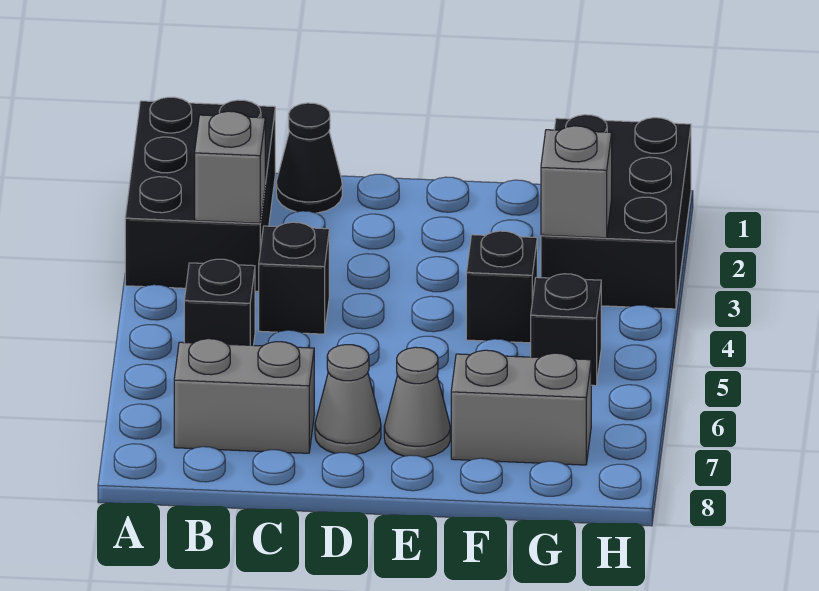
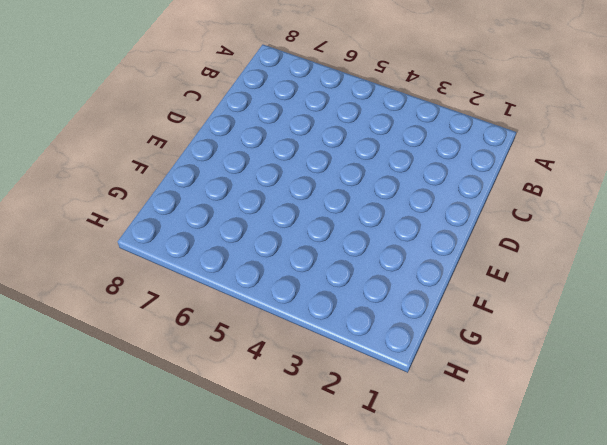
none -> black brick A1:B3 level 1
none -> black brick B5 level 1
none -> grey brick B7:C7 level 1

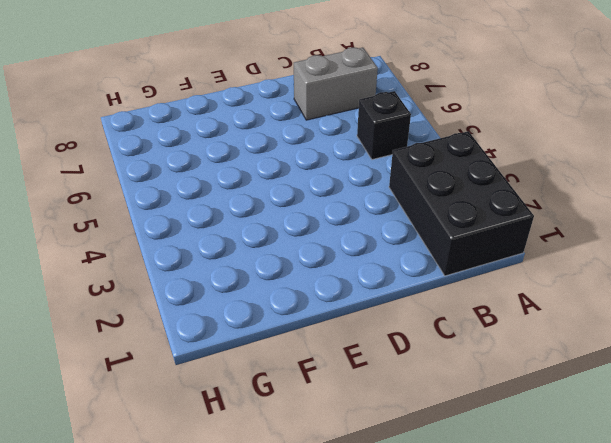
none -> black cone C1 level 1
none -> black brick C4 level 1
none -> grey cone D7 level 1

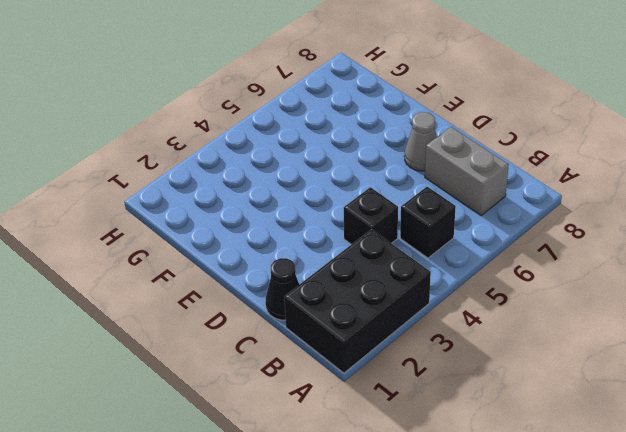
none -> grey cone E7 level 1
none -> black brick F4 level 1
none -> grey brick F7:G7 level 1

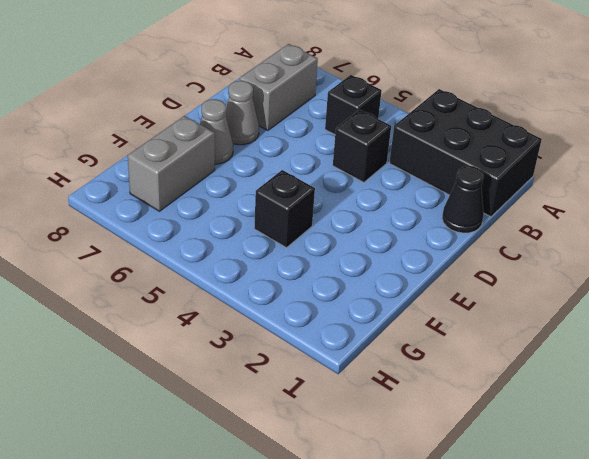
none -> black brick G1:H3 level 1
none -> black brick G5 level 1
none -> grey brick B3 level 2

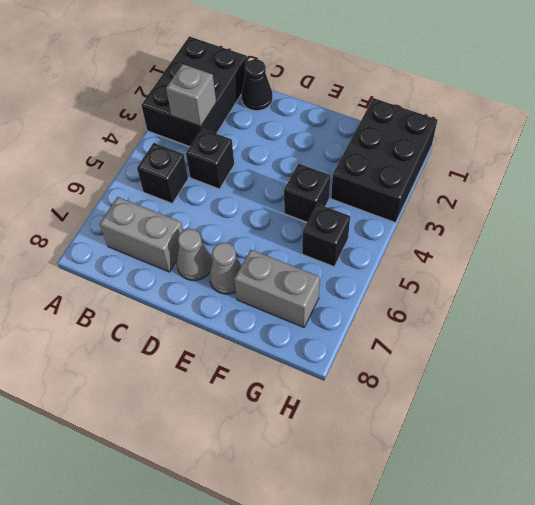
none -> grey brick G3 level 2

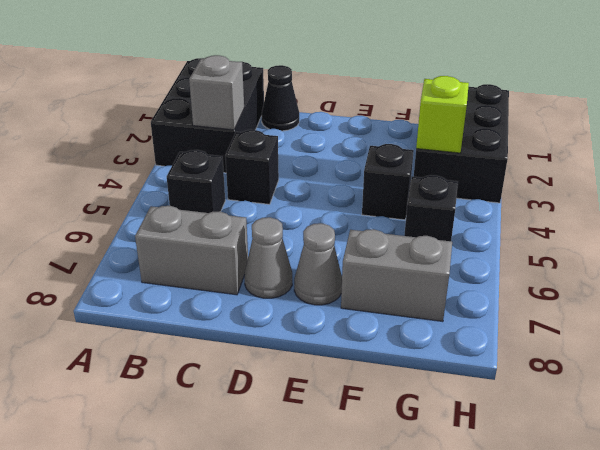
lime brick G3 level 2 -> grey brick G3 level 2

